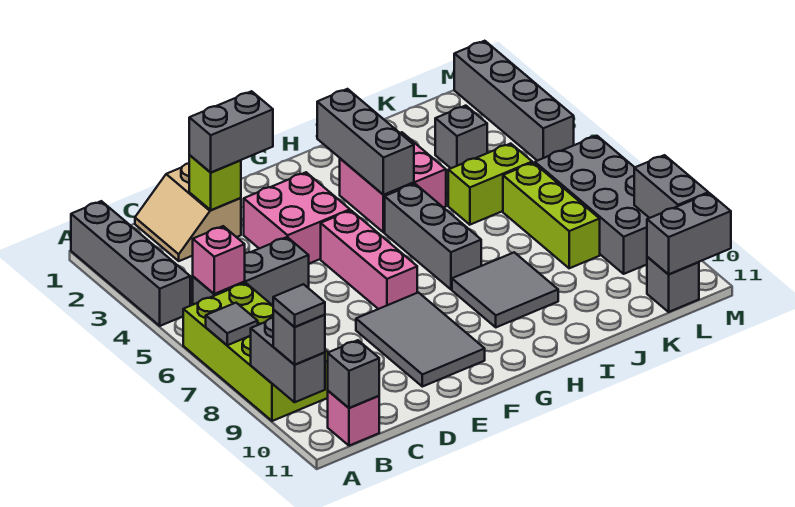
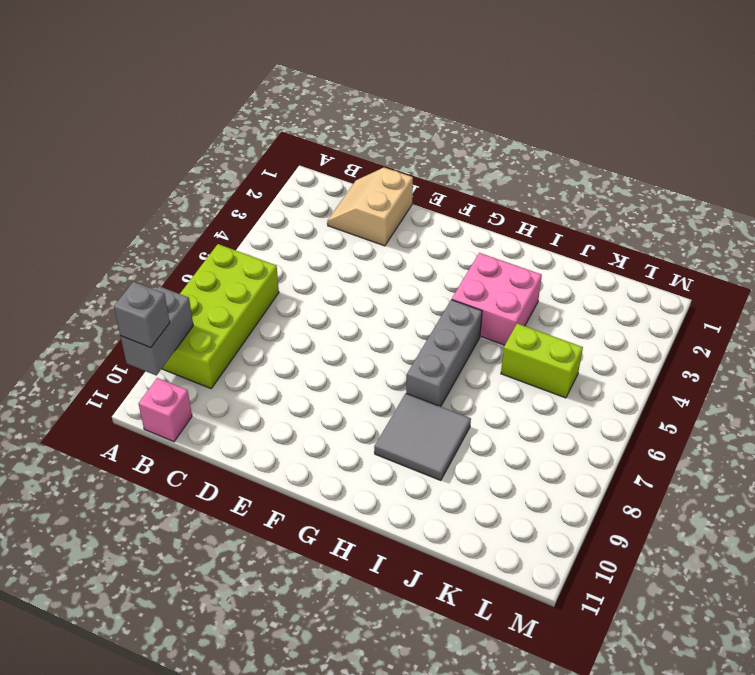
none -> grey brick A1:A4 level 1
none -> grey brick B5:D5 level 1
none -> pink brick E3:F4 level 1

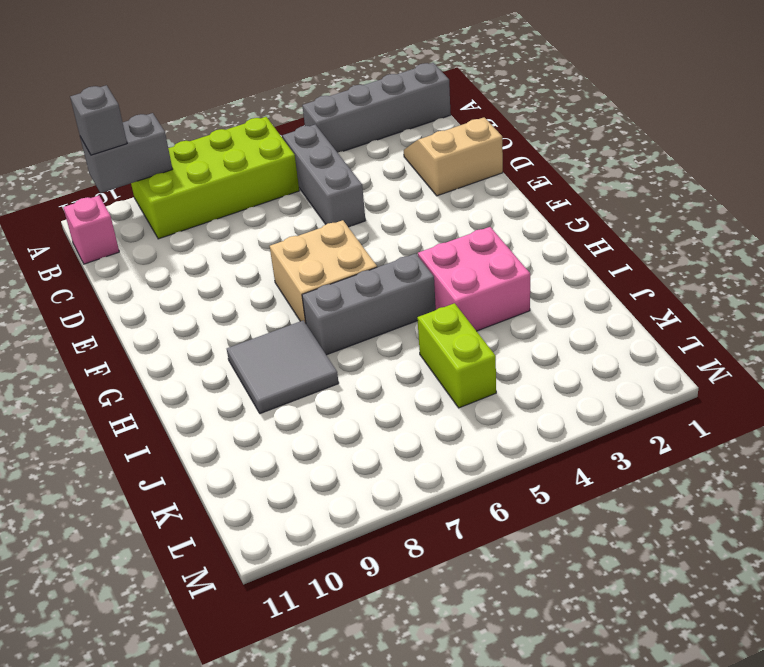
tan brick F6:G7 level 1 -> pink brick F5:F7 level 1
none -> pink brick E3:F4 level 1
none -> grey tile E8:F10 level 1
none -> grey brick K3 level 1

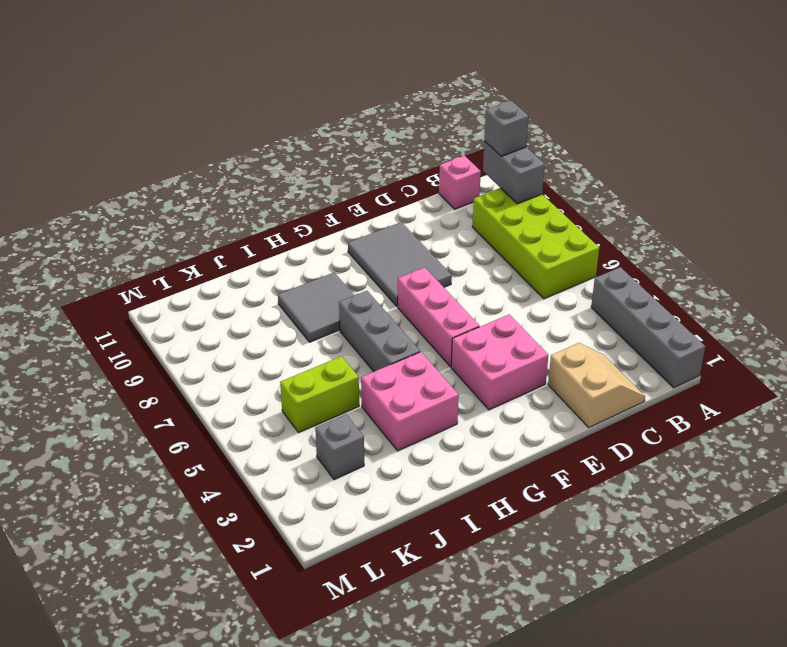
none -> grey brick B5:D5 level 1
none -> lime brick K6:K8 level 1
none -> grey brick L6:M9 level 1

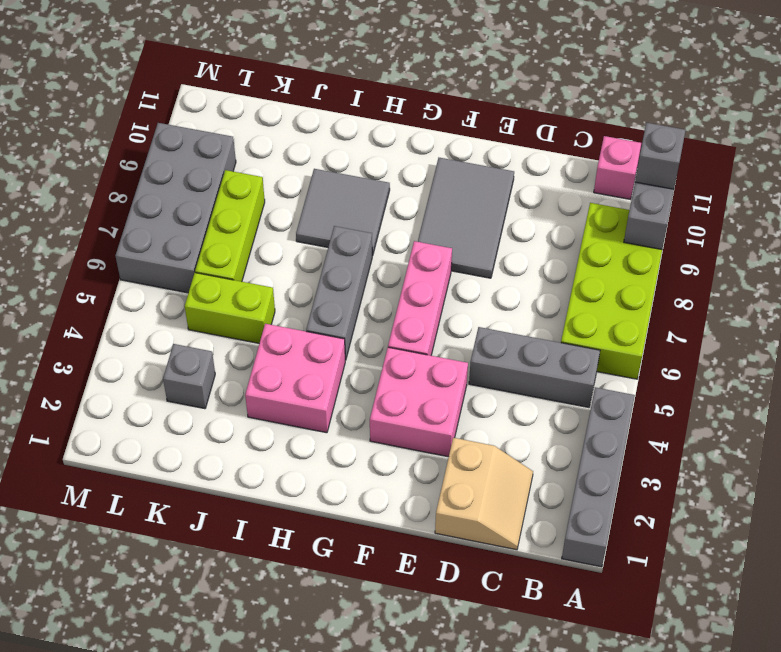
none -> grey brick L11 level 1
none -> grey brick M1:M4 level 1
none -> grey tile A7 level 2

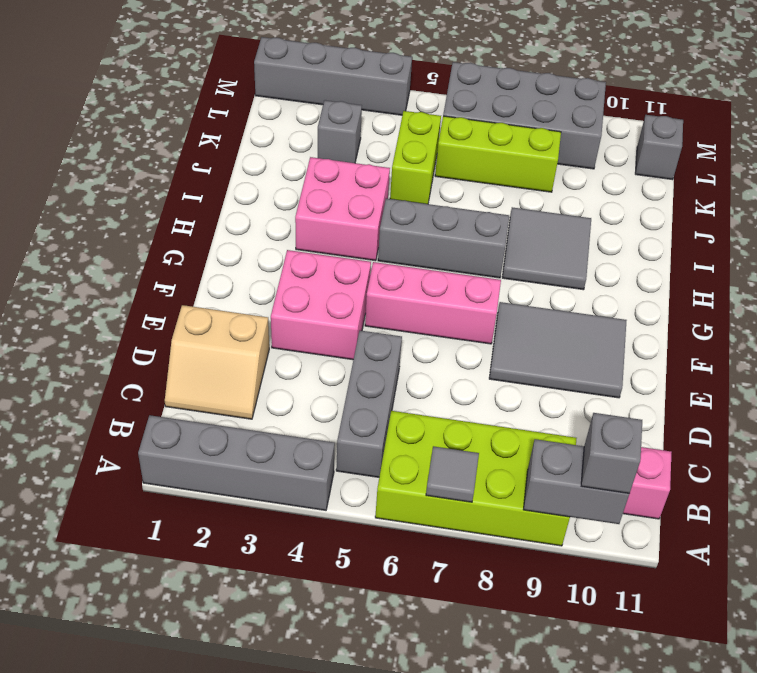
none -> pink brick B5 level 2
none -> grey brick B11 level 2
none -> lime brick D2 level 2

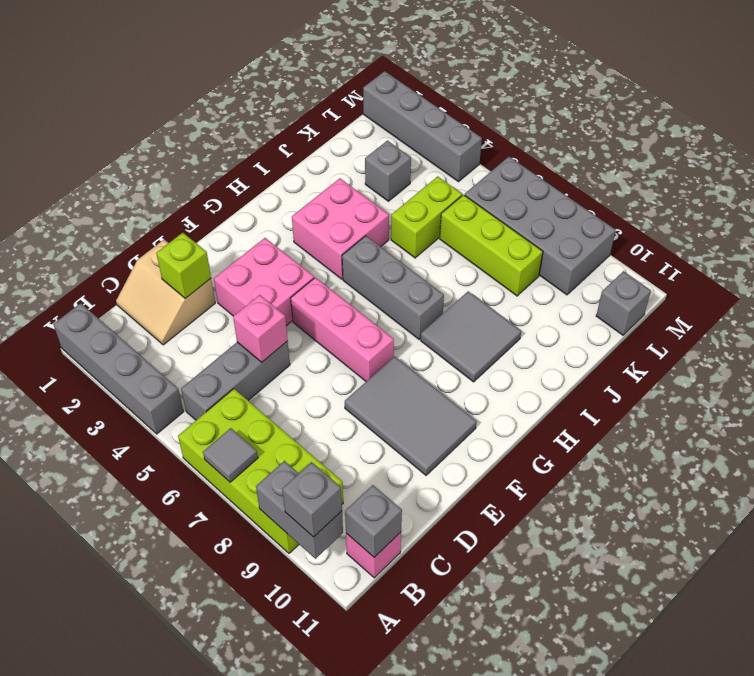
pink brick D5 level 2 -> pink brick B5 level 2
none -> grey brick H2:H4 level 2
none -> grey brick L11:M11 level 2
none -> grey brick M9:M10 level 2

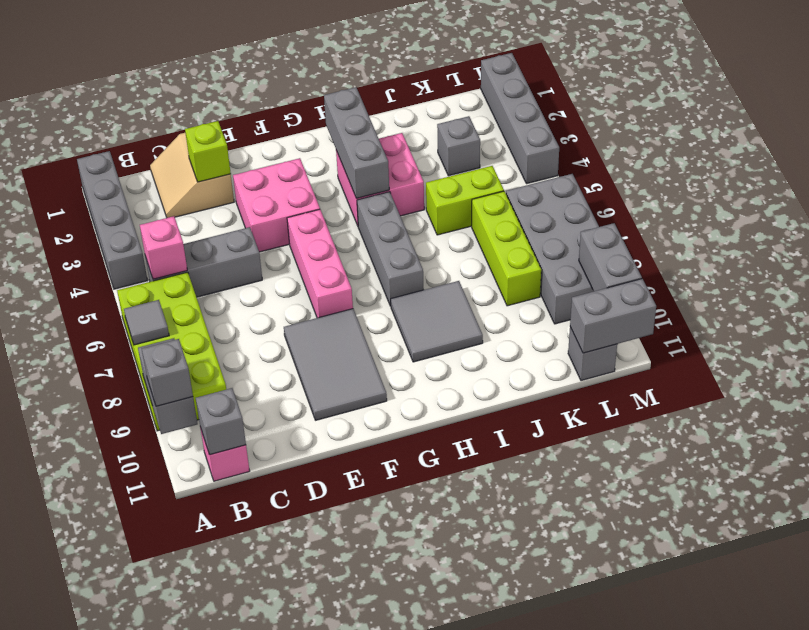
none -> grey brick D2:E2 level 3
none -> grey tile A10 level 4

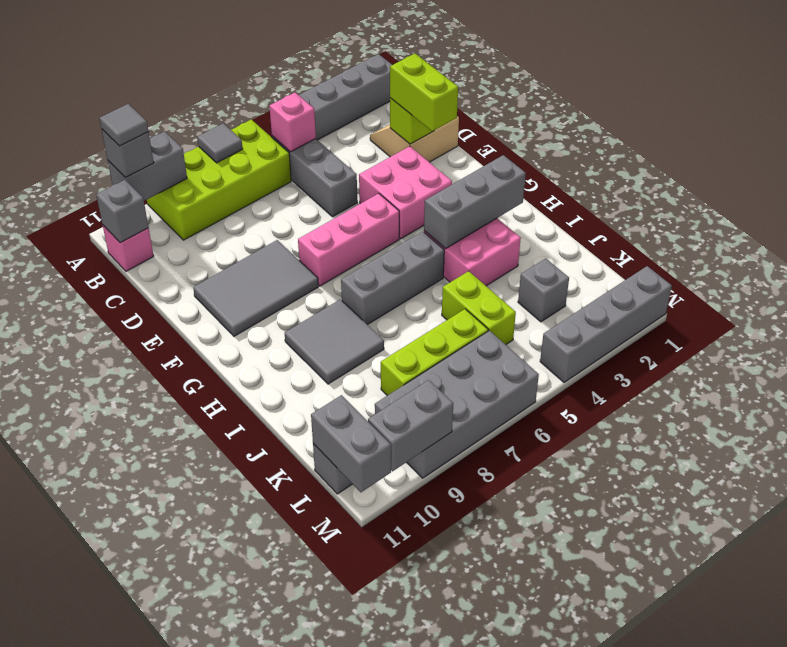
lime brick D2:E2 level 3 -> grey brick D2:E2 level 3

